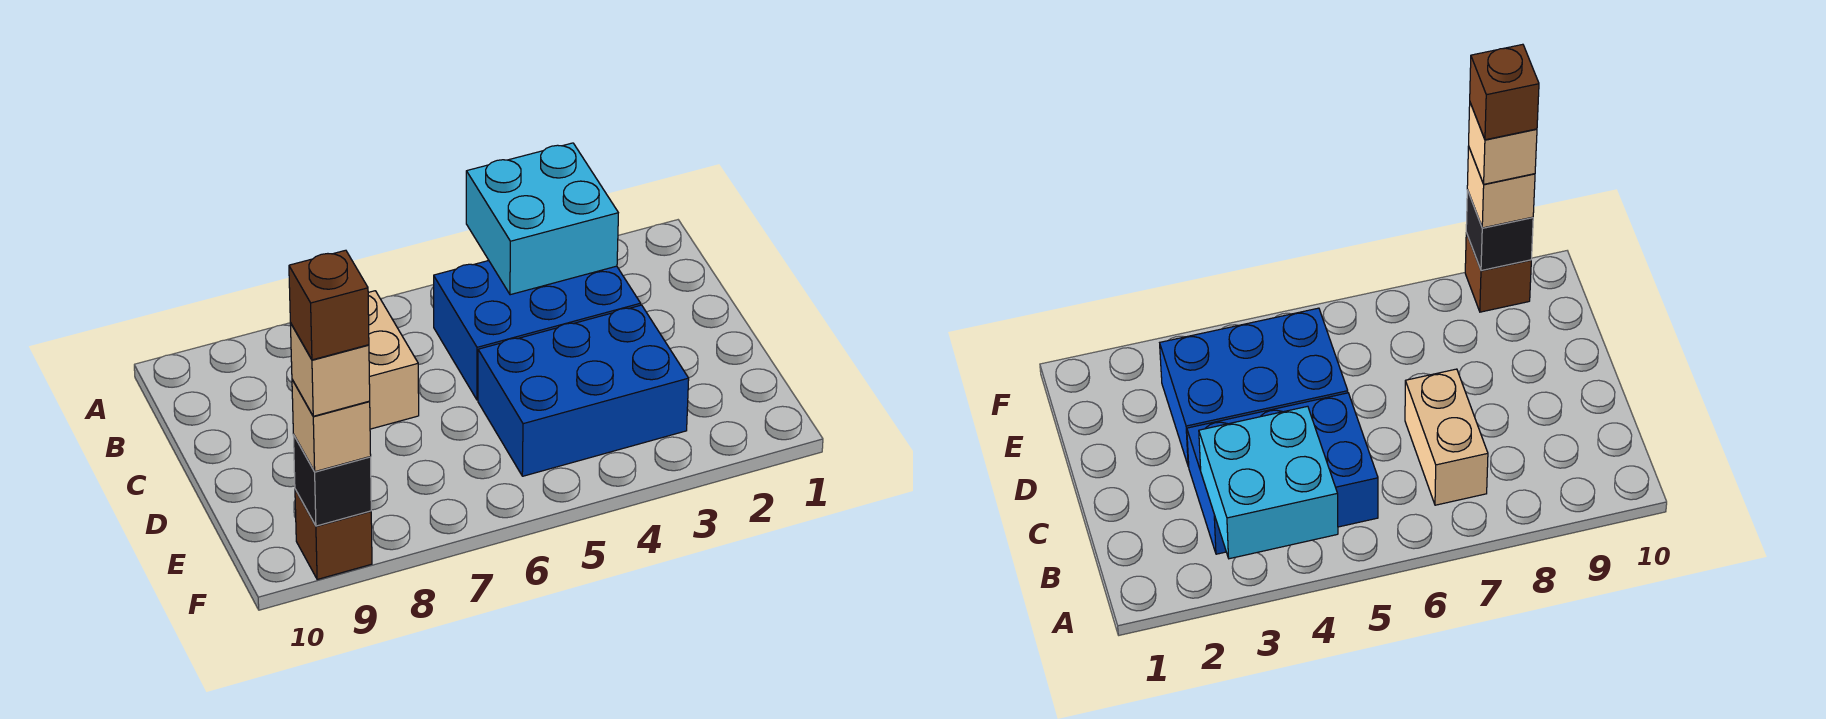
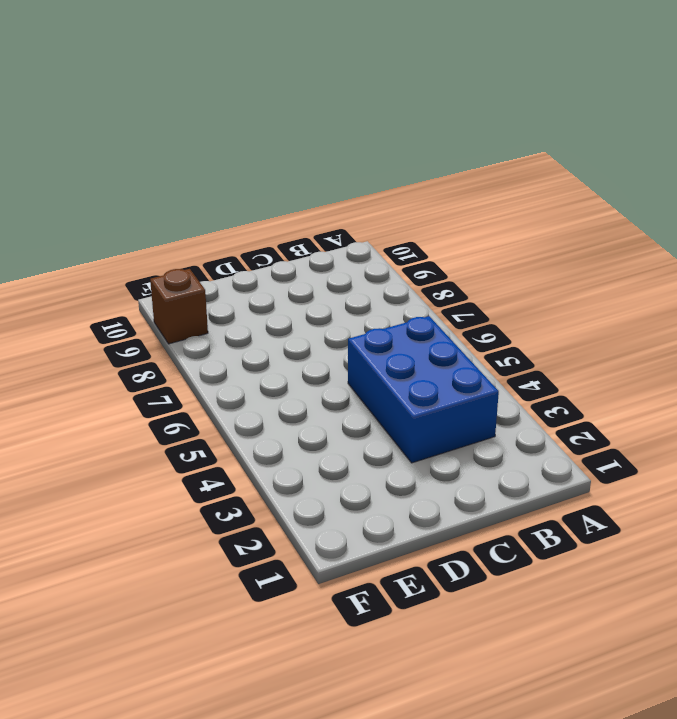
none -> tan brick B7:C7 level 1
none -> blue brick D3:E5 level 1

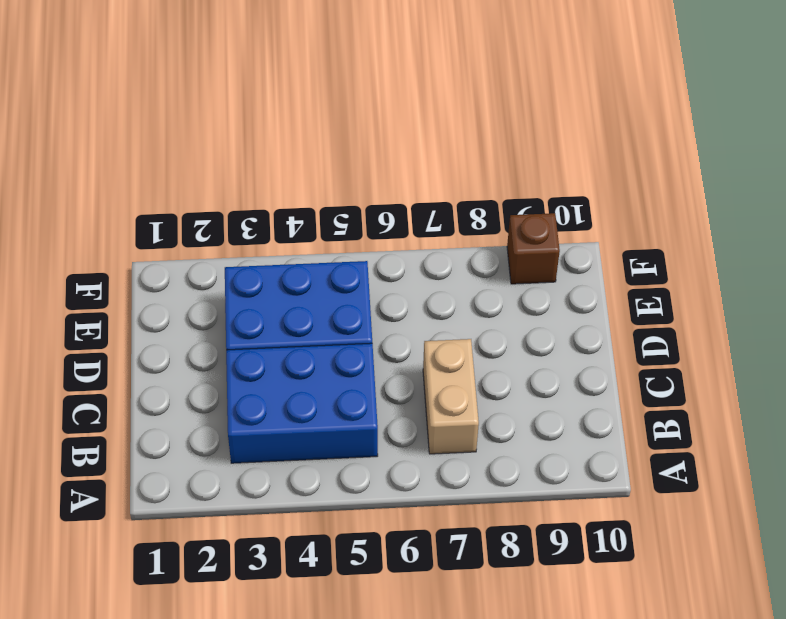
none -> cyan brick A3:B4 level 2
none -> black brick F9 level 2

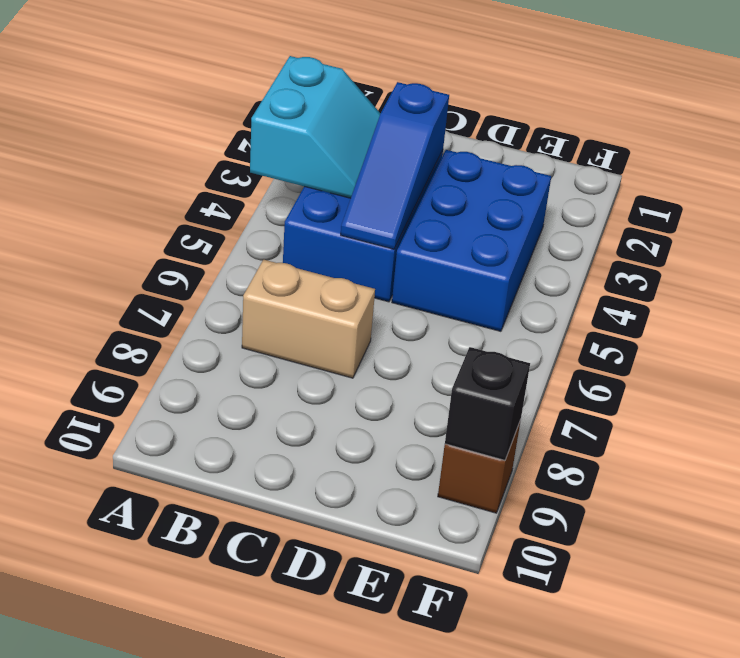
cyan slope A3:B4 level 2 top A -> cyan brick A3:B4 level 2
blue slope C3:C5 level 2 top 3 -> none
none -> tan brick F9 level 3
none -> tan brick F9 level 4

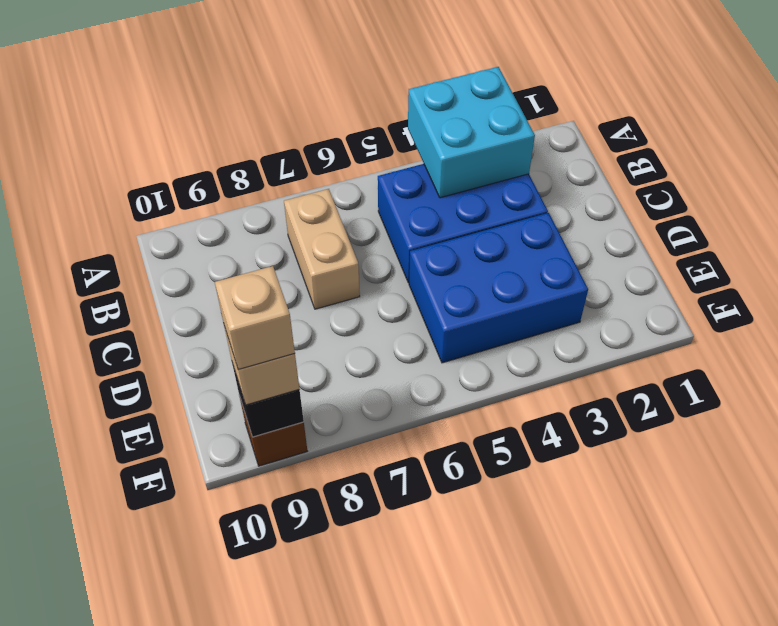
none -> brown brick F9 level 5

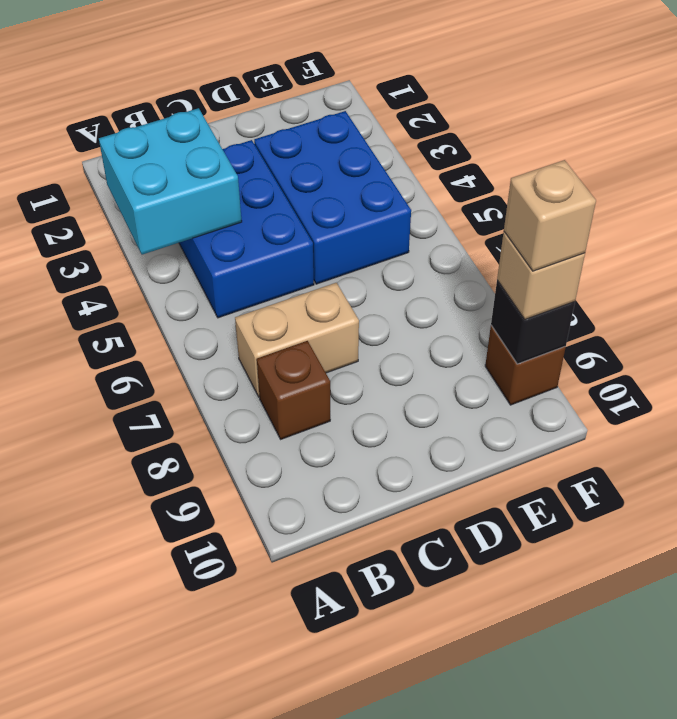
brown brick B8 level 1 -> brown brick F9 level 5

